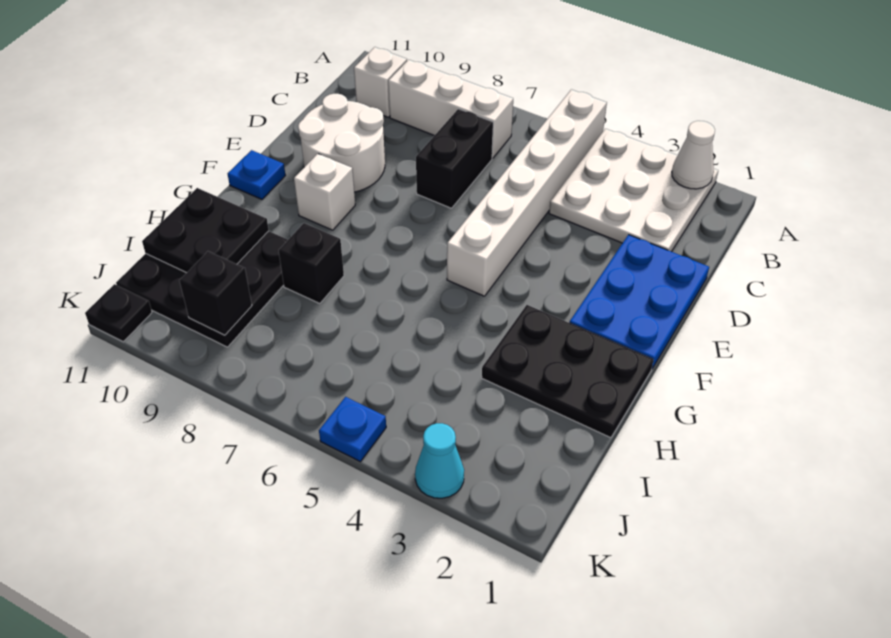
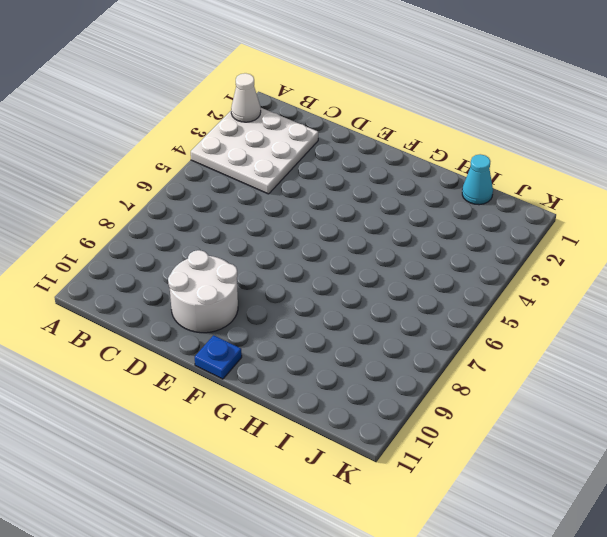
cyan cone I1 level 1 -> cyan cone K3 level 1
none -> white brick A5:F5 level 1
none -> white brick B7:B9 level 1
none -> white brick B10 level 1

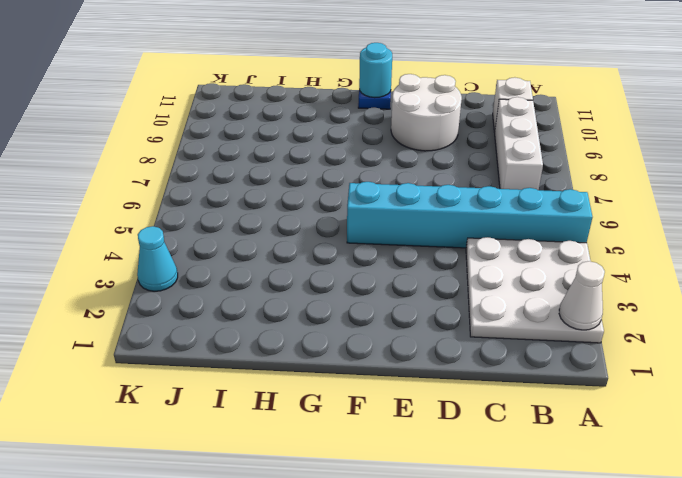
cyan brick A5:F5 level 1 -> white brick A5:F5 level 1
cyan round brick F11 level 2 -> none
none -> black brick C7:D7 level 1
none -> blue plate D1:F2 level 1
none -> white brick F9 level 1

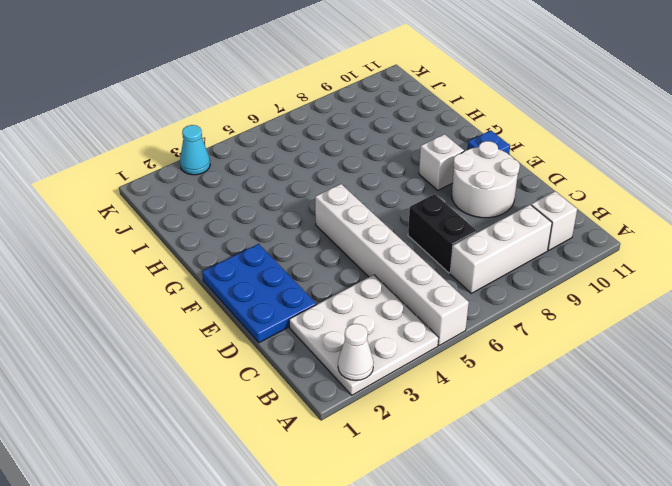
none -> black plate G1:H3 level 1
none -> black brick H8 level 1
none -> black plate H9:J11 level 1

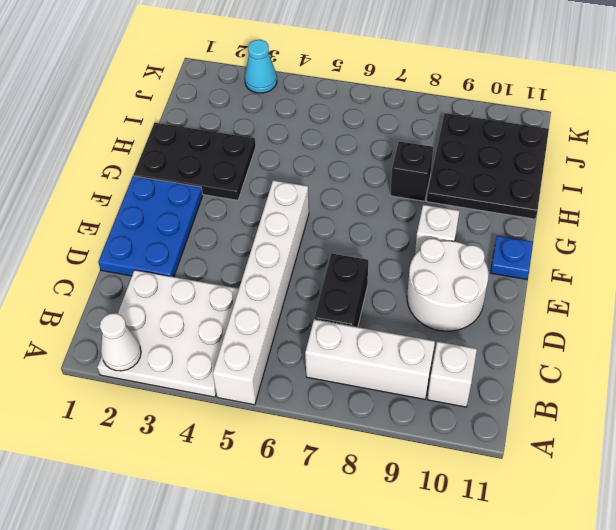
none -> blue plate K5 level 1
none -> black plate K11 level 1
none -> black plate H10:I11 level 2

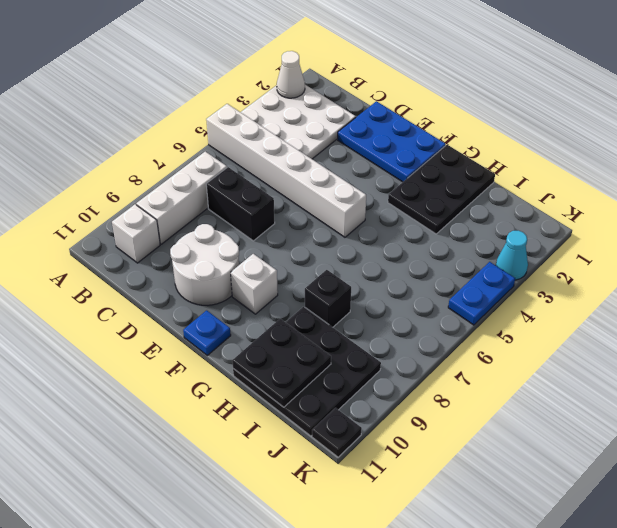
blue plate K4:K5 level 1 -> blue plate K5 level 1
none -> black brick J9 level 2

